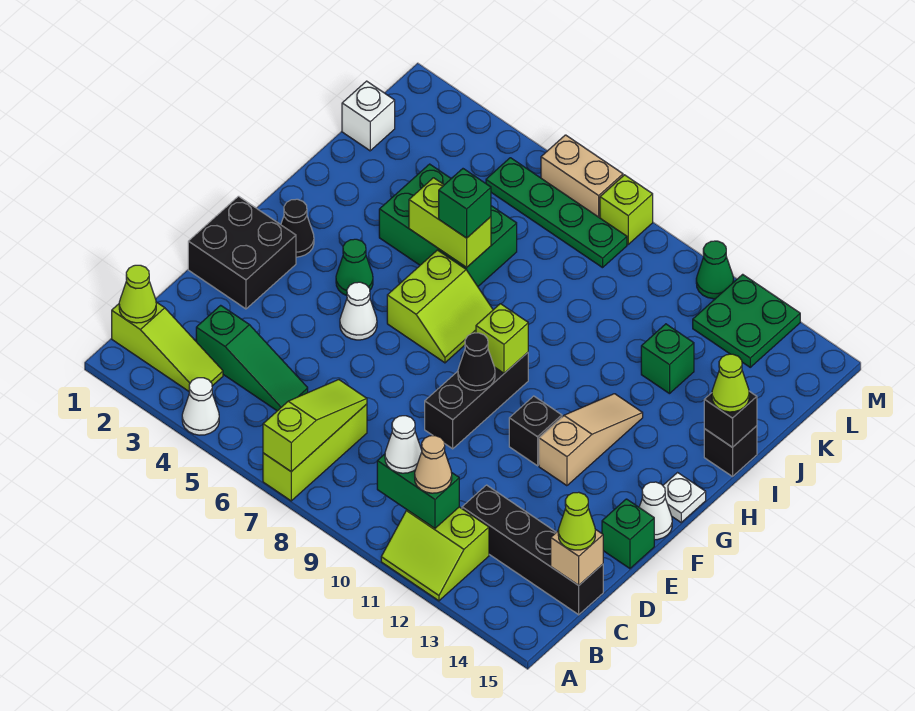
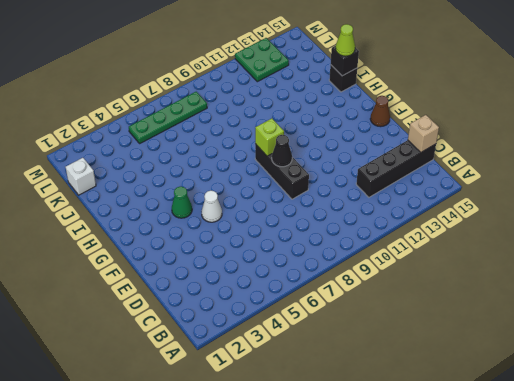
brown cone F15 level 1 -> white cone F15 level 1
none -> white cone A4 level 1
none -> lime brick A7:C7 level 1
none -> lime slope A11:B12 level 1 top B
none -> lime slope B1:B3 level 1 top 1

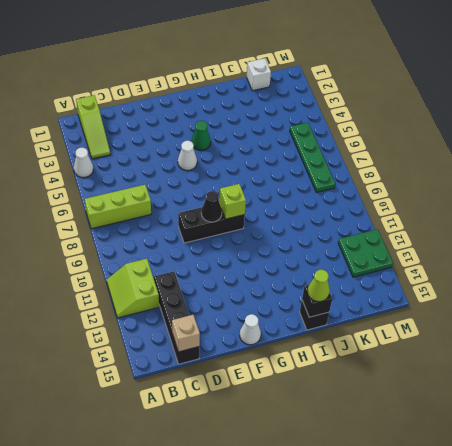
none -> green slope C3:C5 level 1 top 3
none -> black brick E1:F2 level 1
none -> green brick E15 level 1
none -> black brick F11 level 1

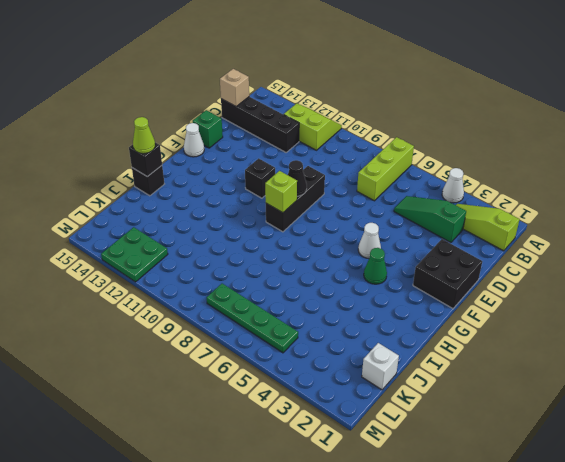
none -> tan slope F12:H12 level 1 top F
none -> black cone G2 level 1
none -> lime slope G6:H7 level 1 top 6
none -> white plate G15 level 1

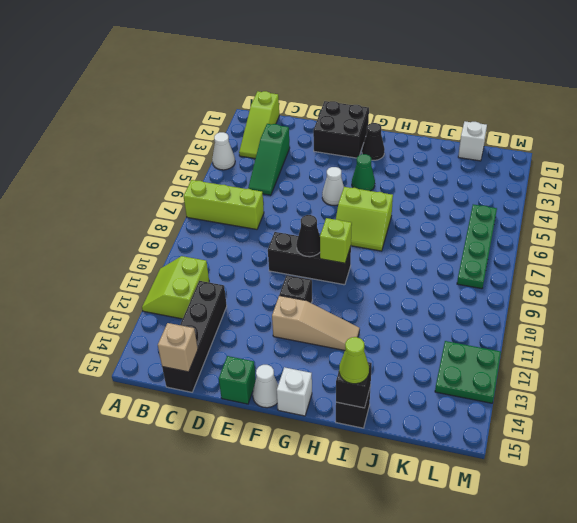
white brick G15 level 1 -> white plate G15 level 1
none -> green brick I4:J6 level 1
none -> green brick J12 level 1
none -> tan brick M6:M7 level 1
none -> lime brick M8 level 1

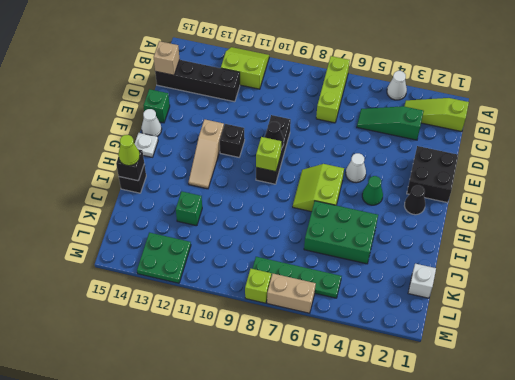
none -> green cone M11 level 1
none -> lime slope A7:C7 level 2 top A
none -> lime cone B1 level 2
none -> green brick B10:B11 level 2

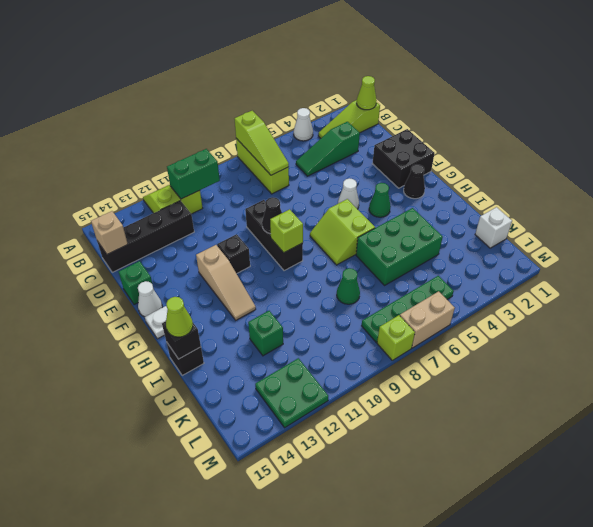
green cone J8 level 1 -> green cone M11 level 1
none -> lime brick I5:I6 level 2
none -> white cone B10 level 3
none -> tan cone B11 level 3
none -> lime cone C15 level 3

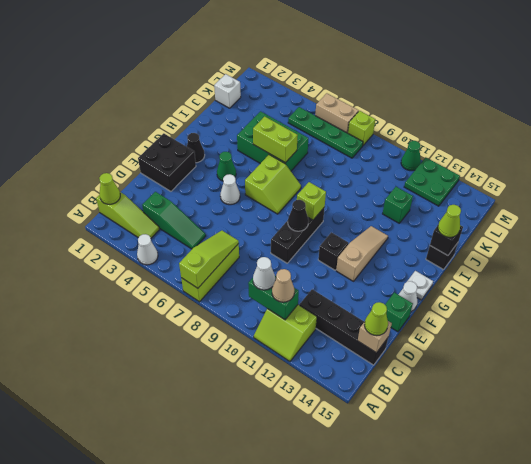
none -> green brick I6 level 3

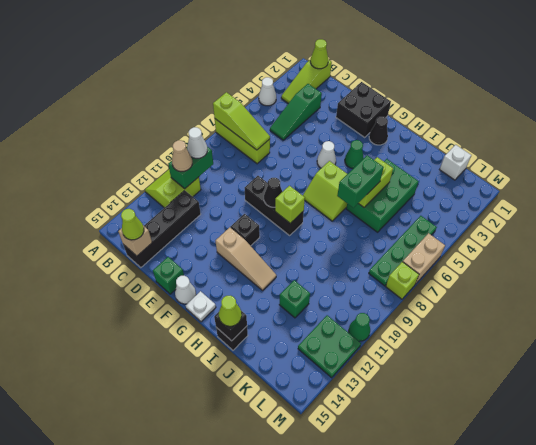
green brick I6:I7 level 3 -> green brick I6 level 3

